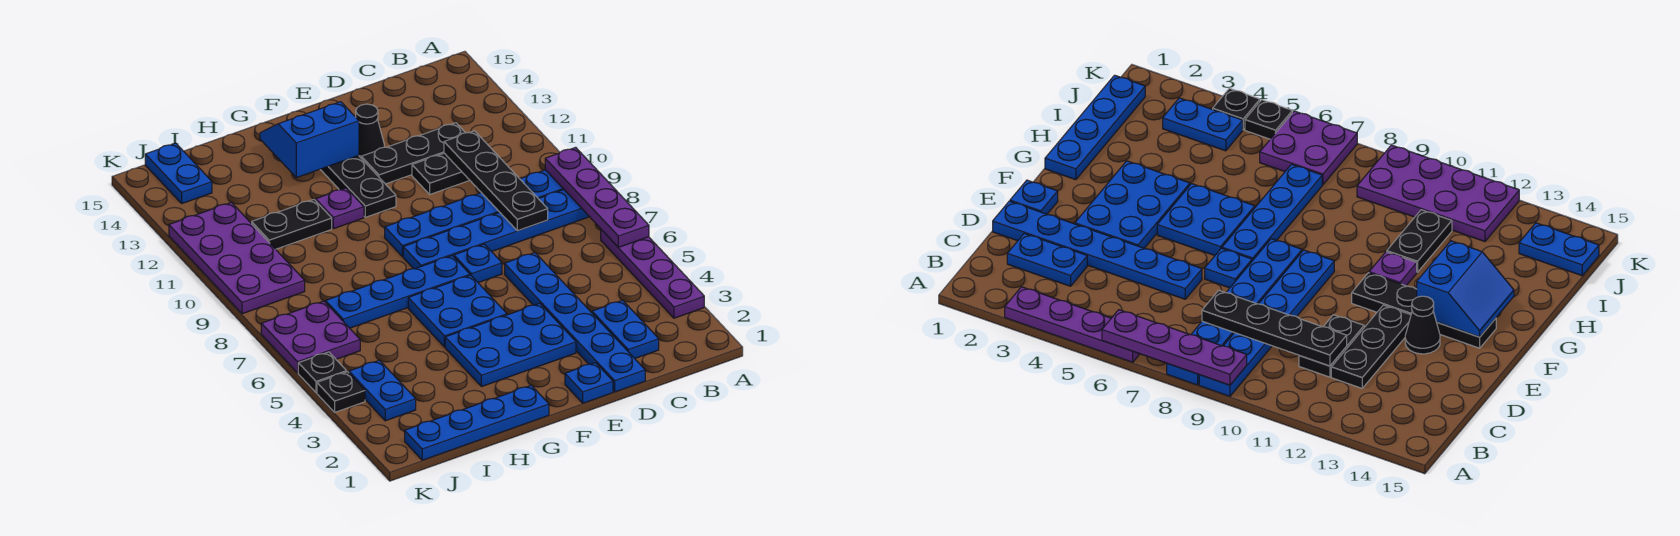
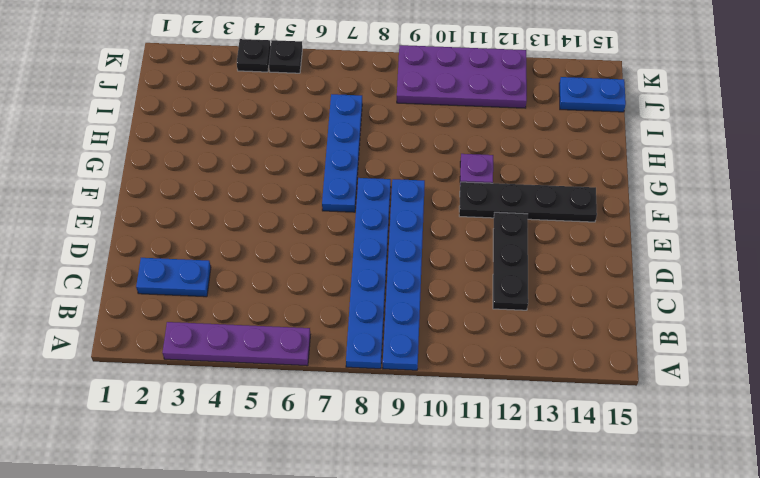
none -> black plate C11:D11 level 1
none -> blue plate D1:D6 level 1
none -> blue plate E1 level 1

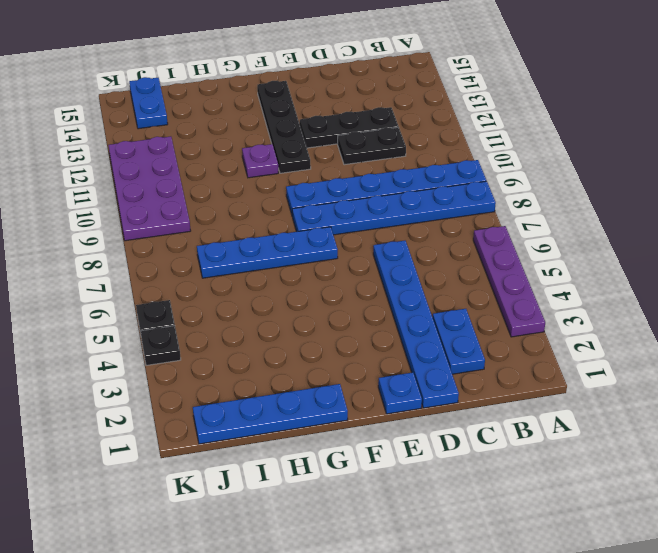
none -> blue plate E3:G4 level 1
none -> blue plate E7 level 1
none -> black cone E13 level 1

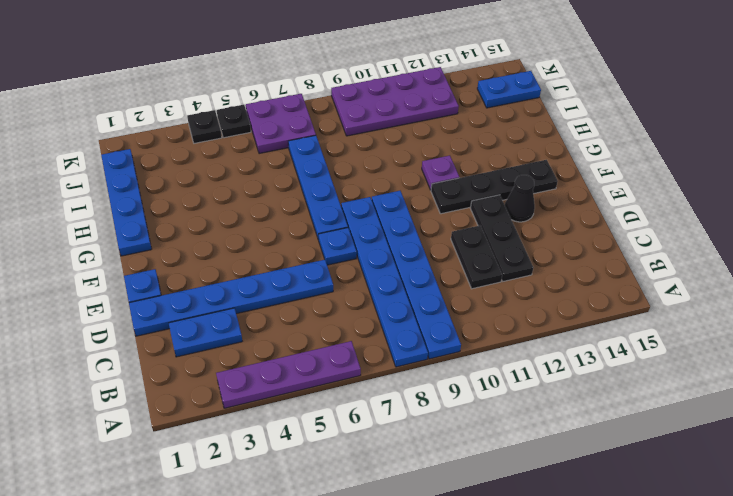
none -> blue plate E3:G4 level 1
none -> blue plate F5:G6 level 1
none -> black plate H11:I11 level 1

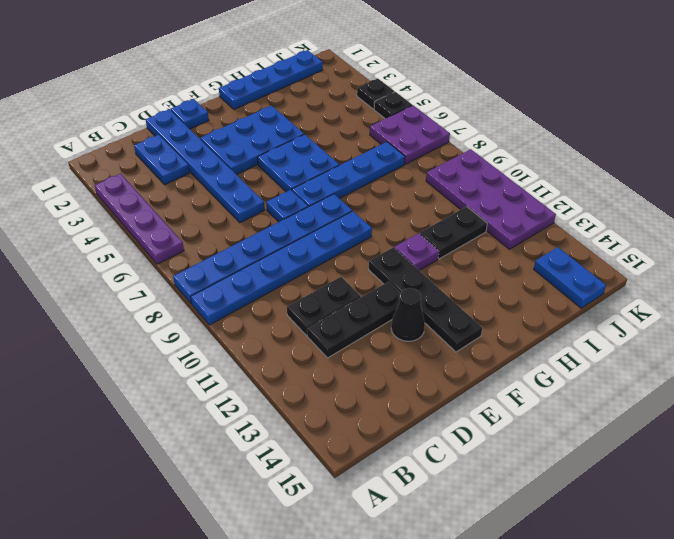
none -> blue plate J3:J4 level 1
none -> purple plate A6:A9 level 2
none -> black plate C8:C11 level 2

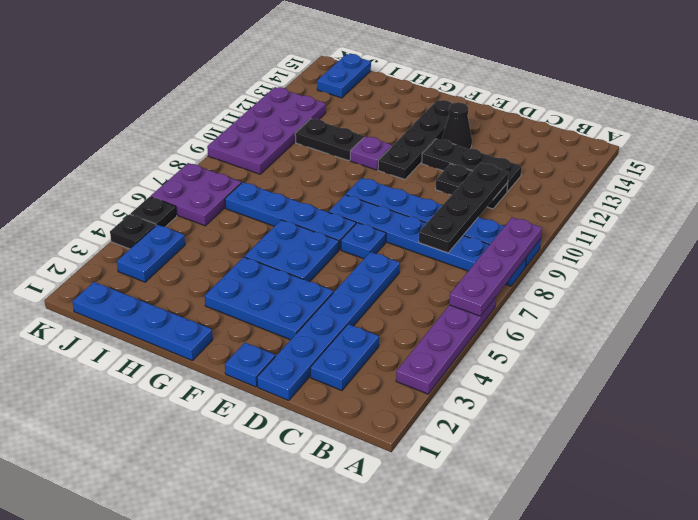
none -> blue slope F13:G14 level 2 top 13

